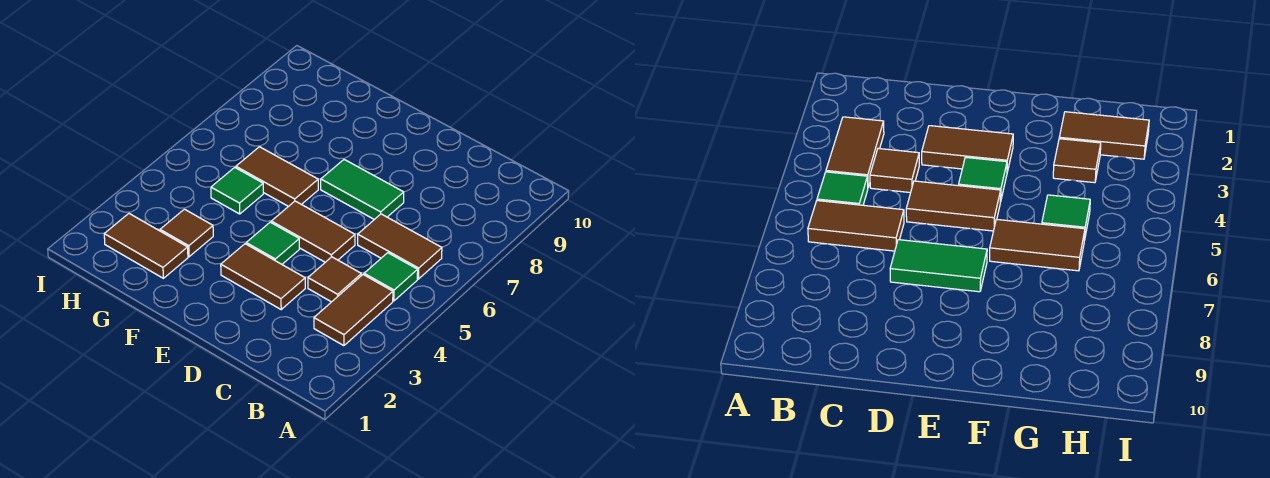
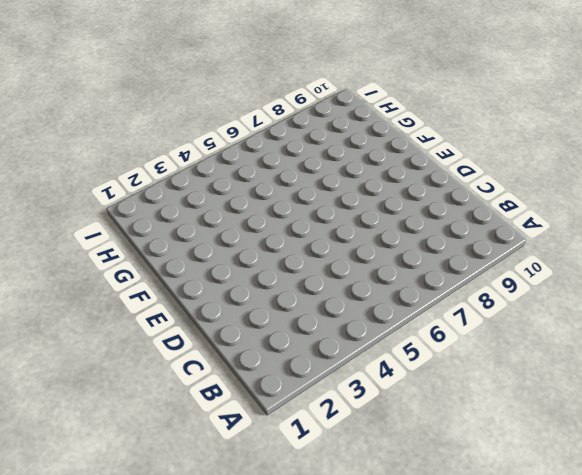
none -> brown tile B3:B4 level 1
none -> green tile B5 level 1
none -> brown tile B6:C6 level 1

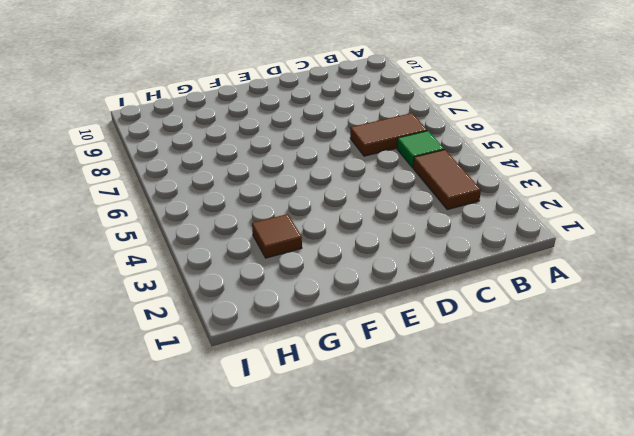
none -> brown tile C4 level 1
none -> brown tile D3:E3 level 1
none -> brown tile D5:E5 level 1

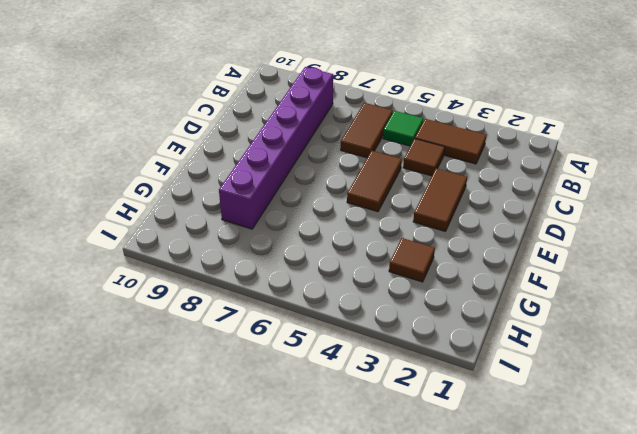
purple brick B8:G8 level 1 -> none
none -> green tile D7:E7 level 1
none -> green tile E4 level 1
none -> brown tile F6:G6 level 1

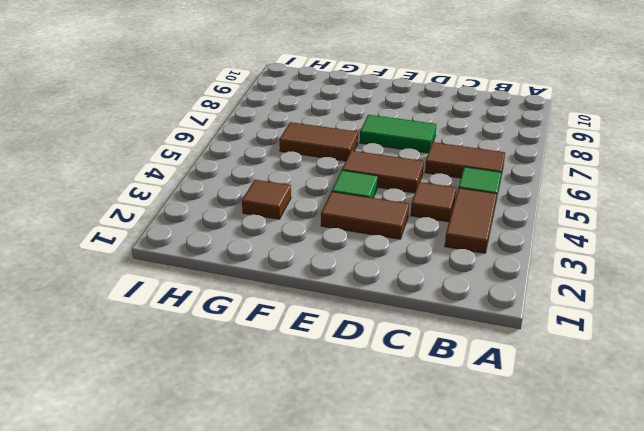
none -> brown tile G2:H2 level 1
none -> green tile G5 level 1

